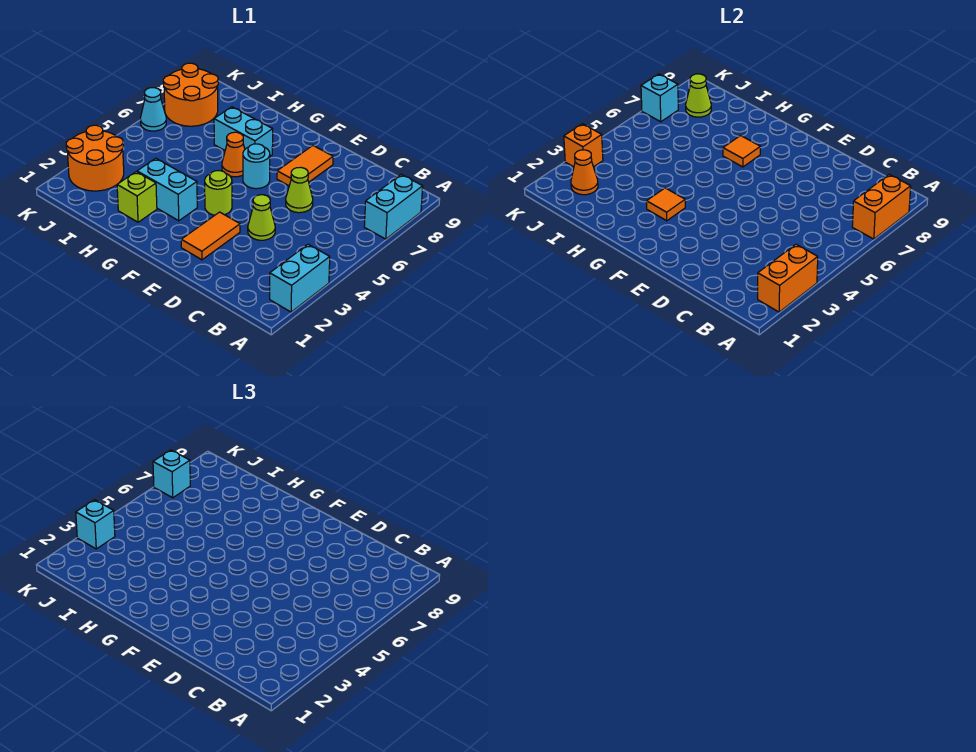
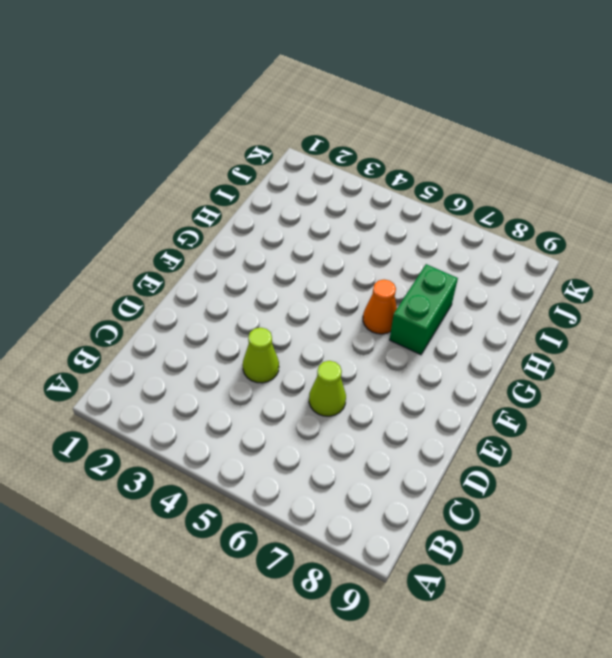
green brick G7:H7 level 1 -> cyan brick G7:H7 level 1
none -> cyan brick A2:A3 level 1
none -> cyan brick A7:A8 level 1
none -> orange tile E2:E3 level 1

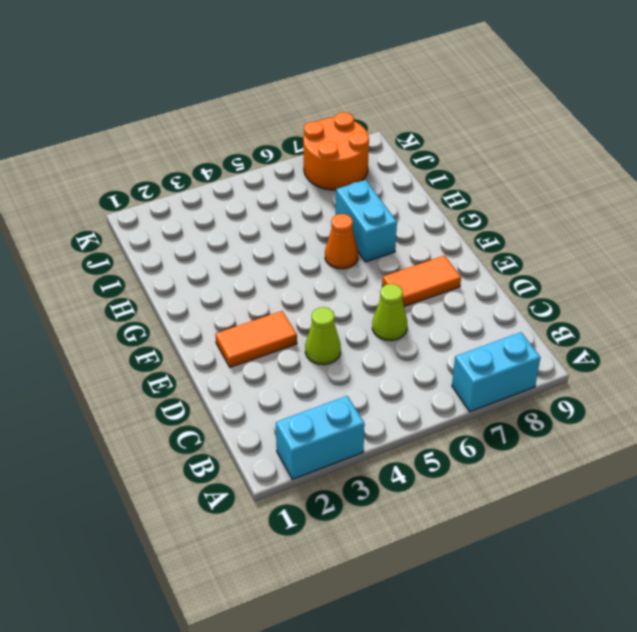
none -> lime round brick F4 level 1
none -> cyan round brick F6 level 1
none -> cyan brick G3:H3 level 1

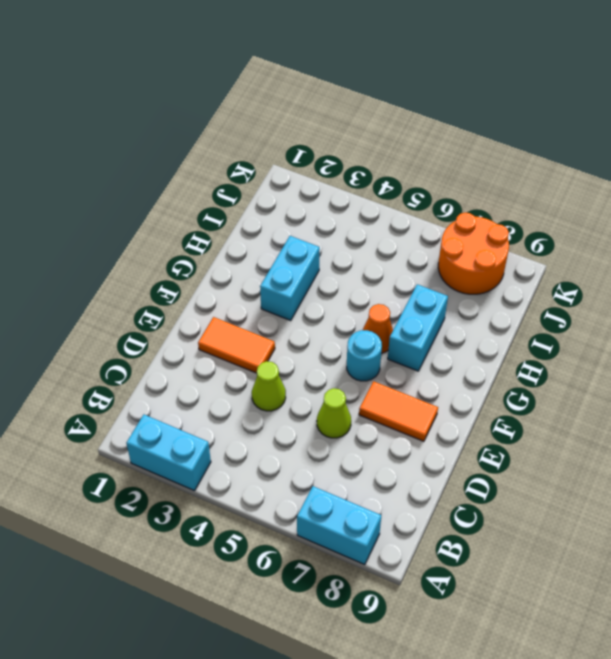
none -> lime round brick F4 level 1
none -> lime brick H2 level 1
none -> orange round brick J2:K3 level 1

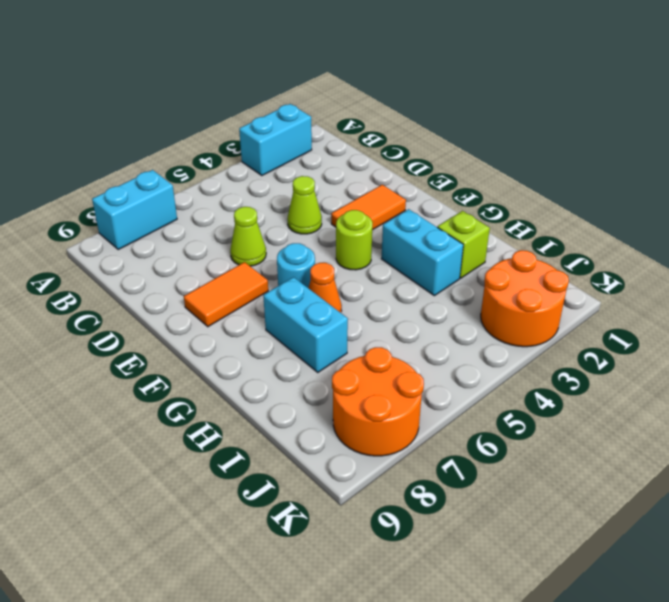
none -> cyan cone K6 level 1
none -> orange brick A2:A3 level 2
none -> orange brick A7:A8 level 2

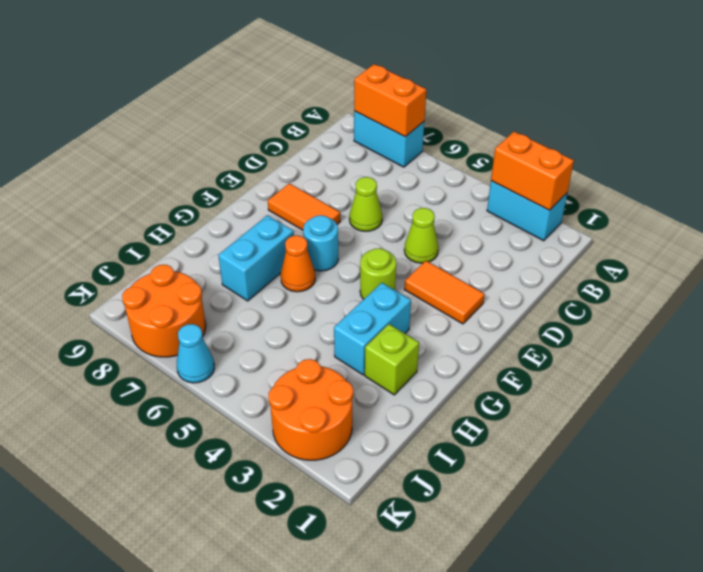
none -> orange tile G3 level 2
none -> orange tile G7 level 2
none -> orange cone J2 level 2

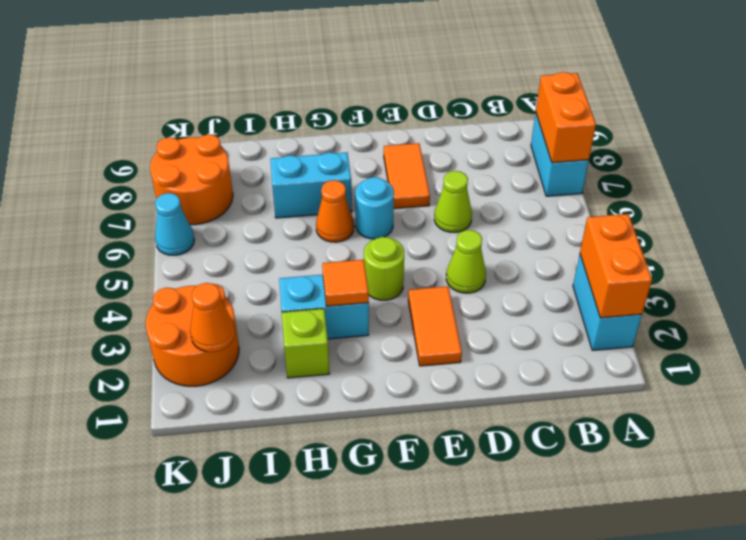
none -> orange tile G7 level 2
none -> lime cone J8 level 2
none -> orange brick K3 level 2

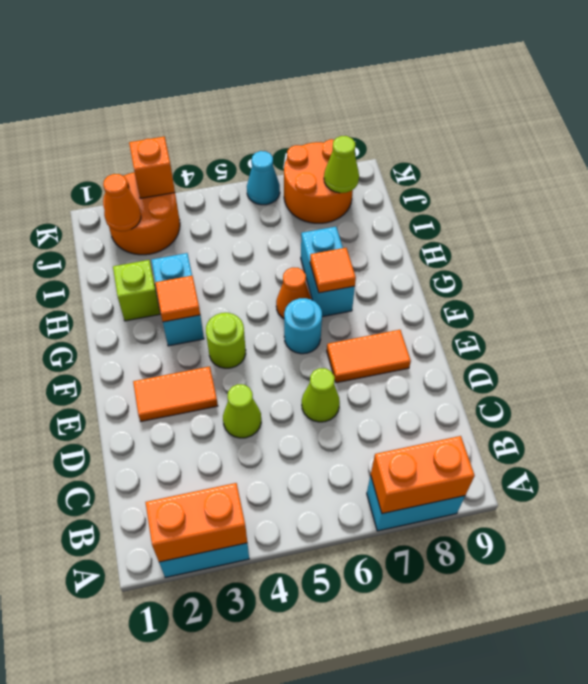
none -> cyan brick K7 level 2
none -> cyan brick K3 level 3
none -> cyan brick K7 level 3

